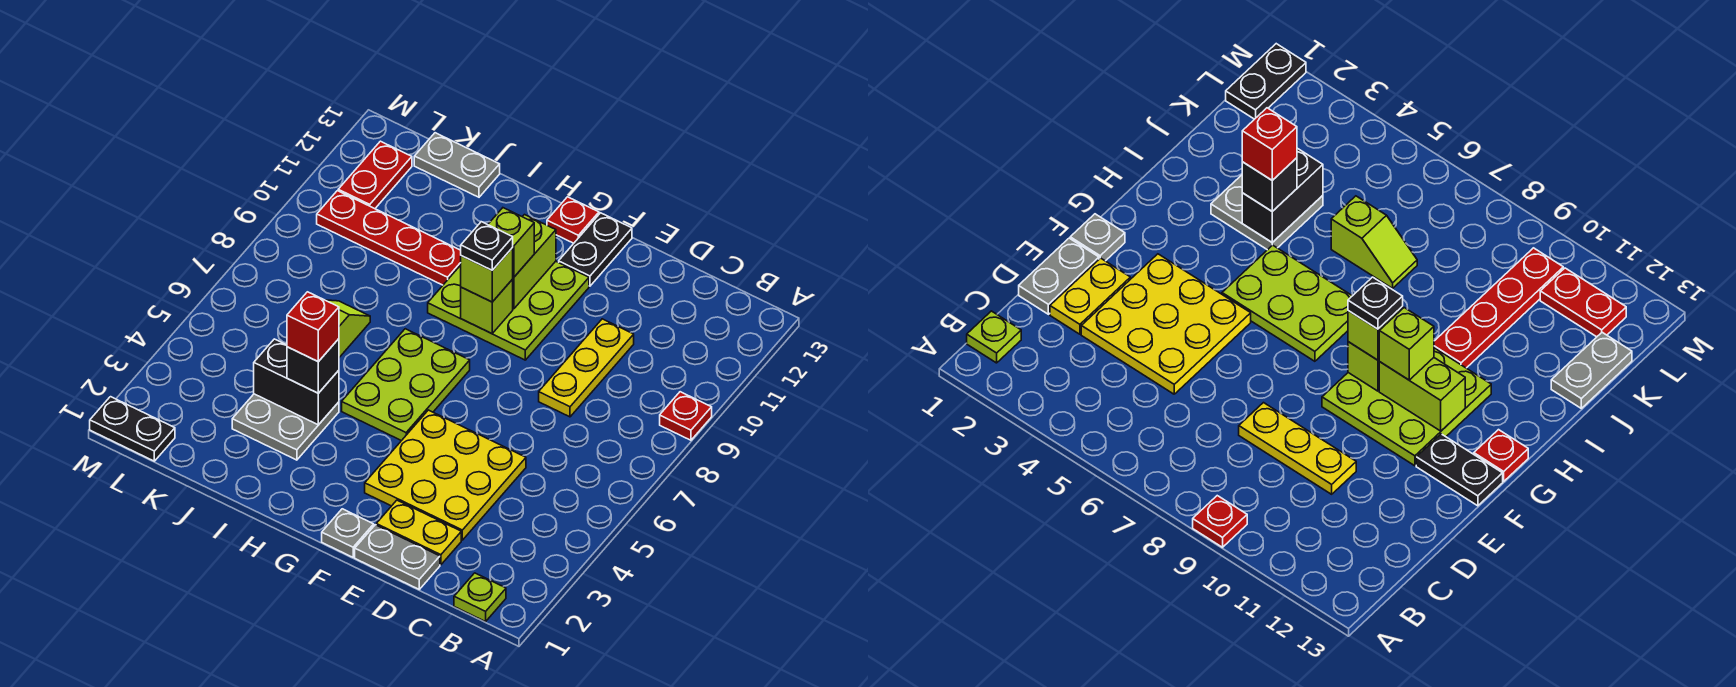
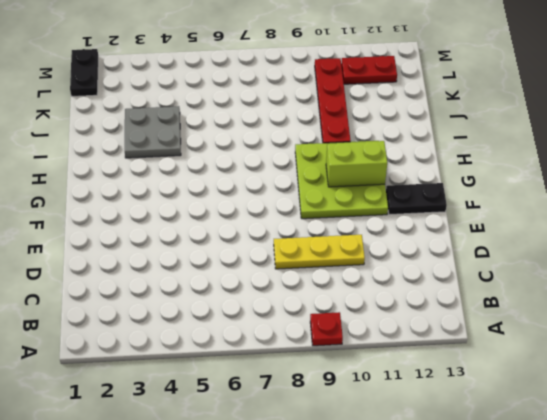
none -> lime plate B1 level 1
none -> grey plate D1:E1 level 1
none -> yellow plate D2:E2 level 1

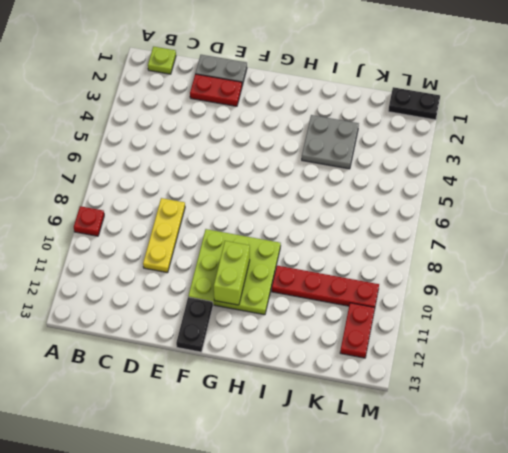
red plate D2:E2 level 1 -> yellow plate D2:E2 level 1
none -> yellow plate D3:F5 level 1
none -> grey plate F1 level 1
none -> lime plate G5:H7 level 1

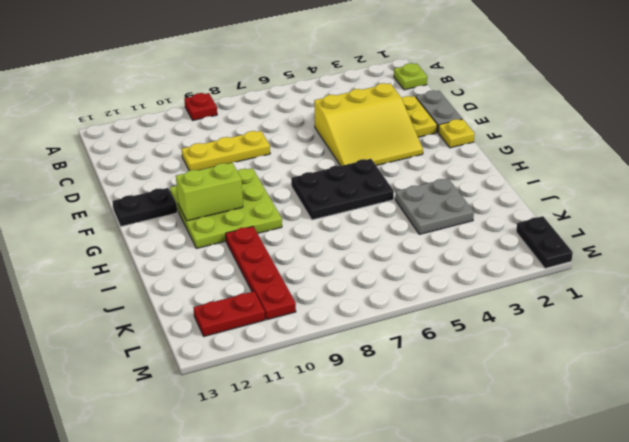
yellow slope D3:F5 level 1 top D -> yellow plate D3:F5 level 1
yellow plate F1 level 1 -> grey plate F1 level 1
black plate G5:H7 level 1 -> lime plate G5:H7 level 1
none -> red plate G13 level 1
none -> lime slope J6:J7 level 1 top 6
none -> grey plate J13:K13 level 1

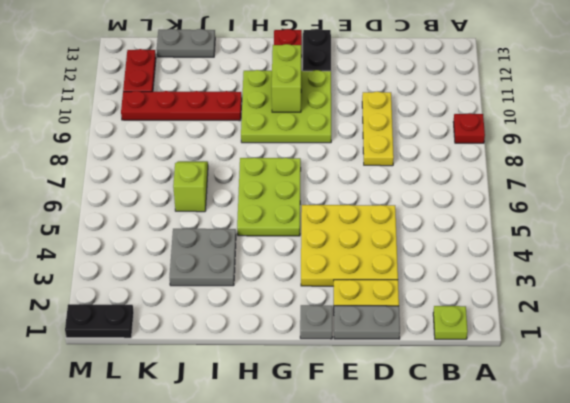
none -> lime brick G9 level 2
none -> black brick I4:J4 level 2
none -> lime brick G9 level 3

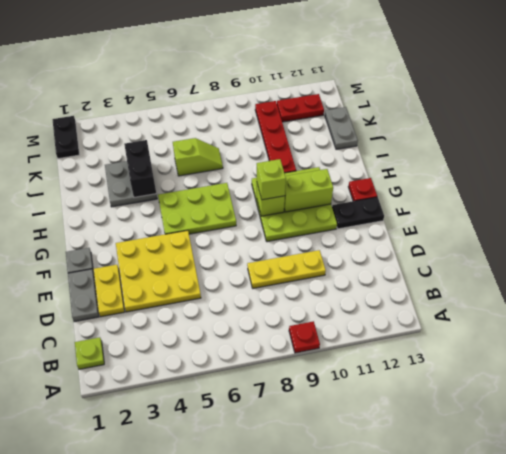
none -> lime brick G10 level 3
none -> black brick I4 level 3
none -> black plate G9 level 4

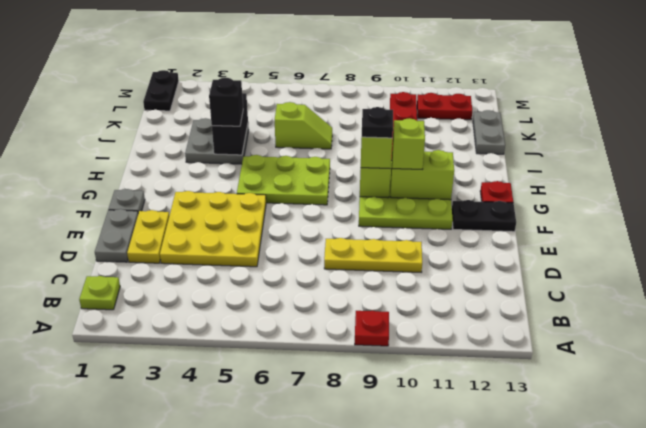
none -> red brick I4 level 4

